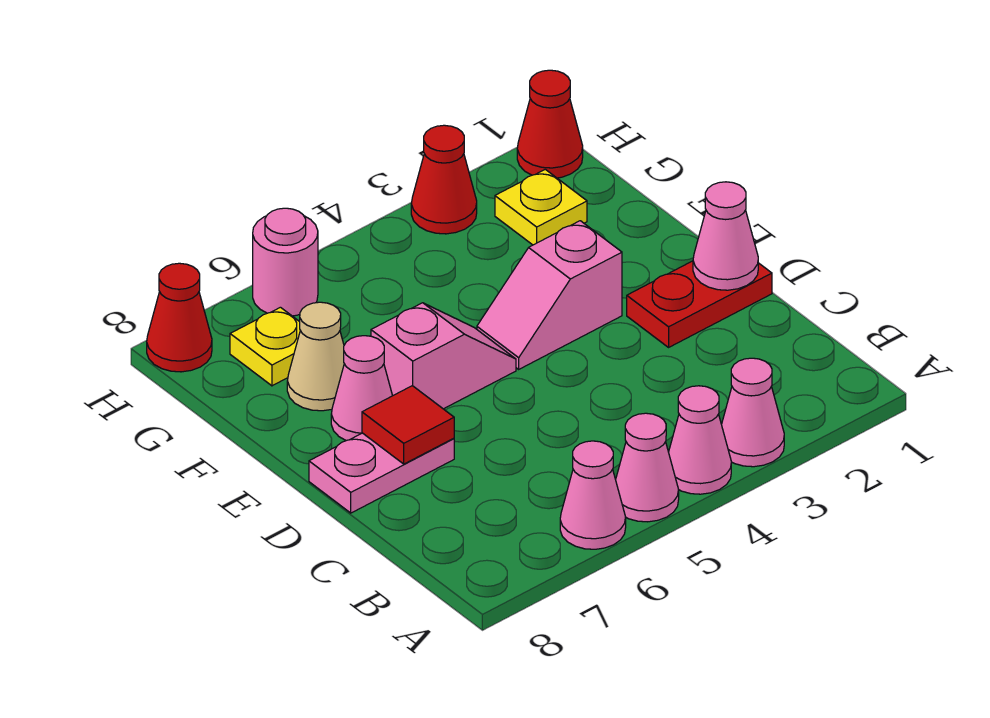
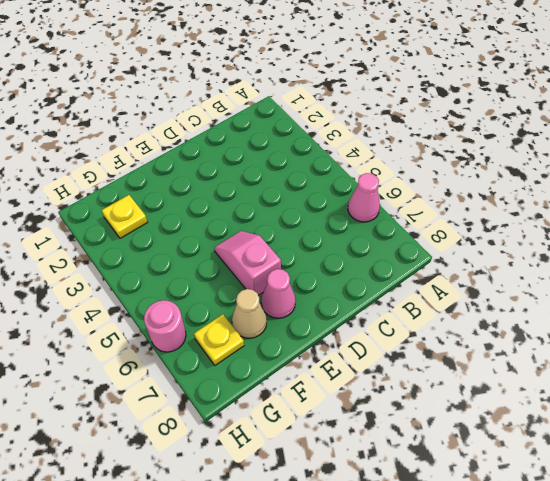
none -> pink cone A3 level 1
none -> pink cone A4 level 1
none -> pink cone A5 level 1

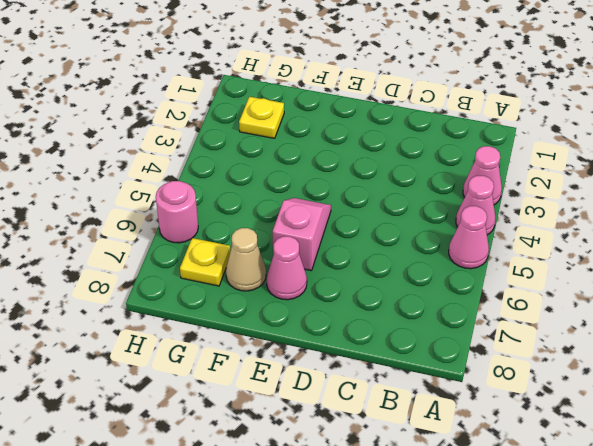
none -> pink cone A6 level 1
none -> red plate D1:D2 level 1
none -> pink plate D7:D8 level 1

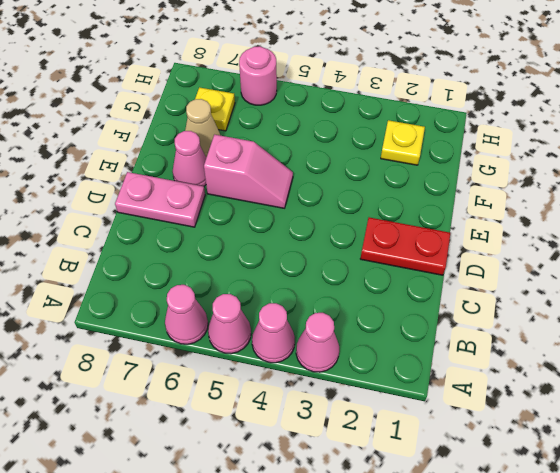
none -> pink slope E3:E4 level 1 top 3
none -> red cone H1 level 1
none -> red cone H3 level 1

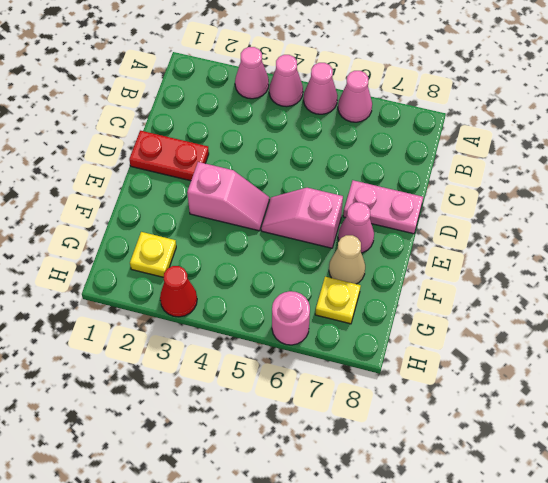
none -> red cone H1 level 1
none -> red cone H8 level 1
none -> pink cone D1 level 2

